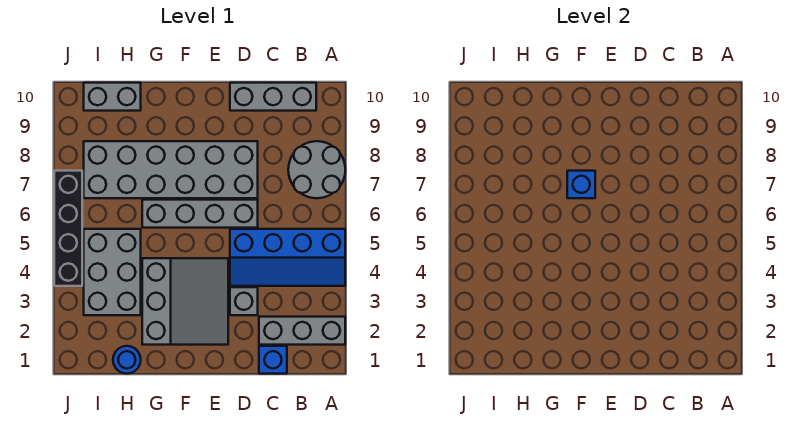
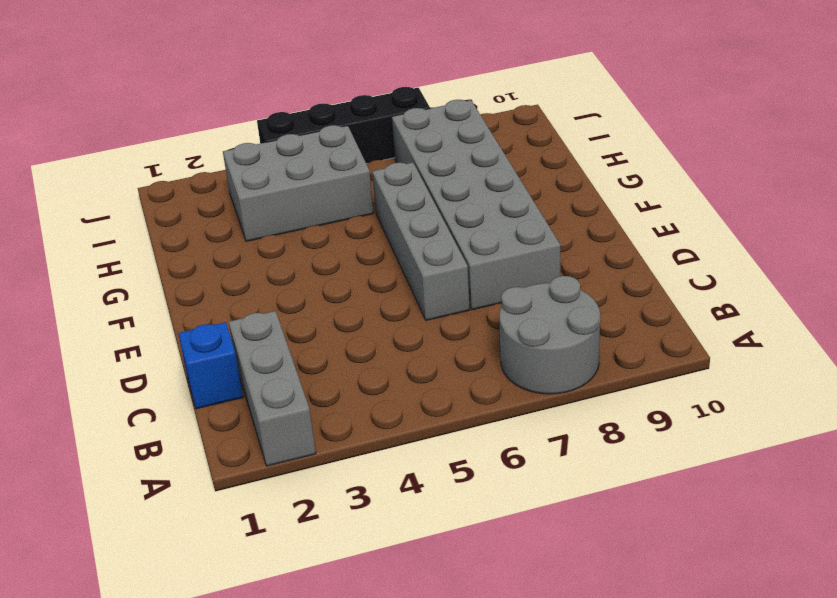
none -> blue slope A4:D5 level 1 top 5
none -> grey brick B10:D10 level 1
none -> grey brick D3 level 1

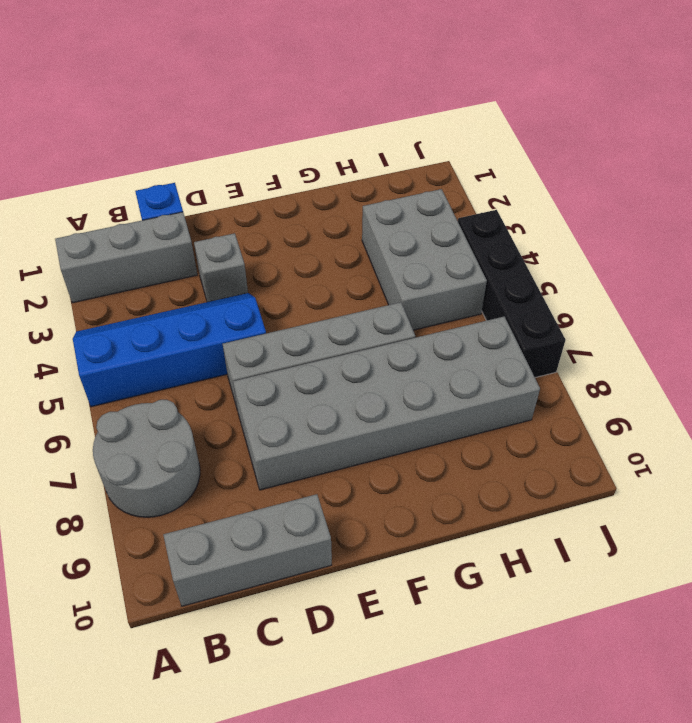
none -> grey slope E2:G4 level 1 top G
none -> blue round brick H1 level 1
none -> grey brick H10:I10 level 1

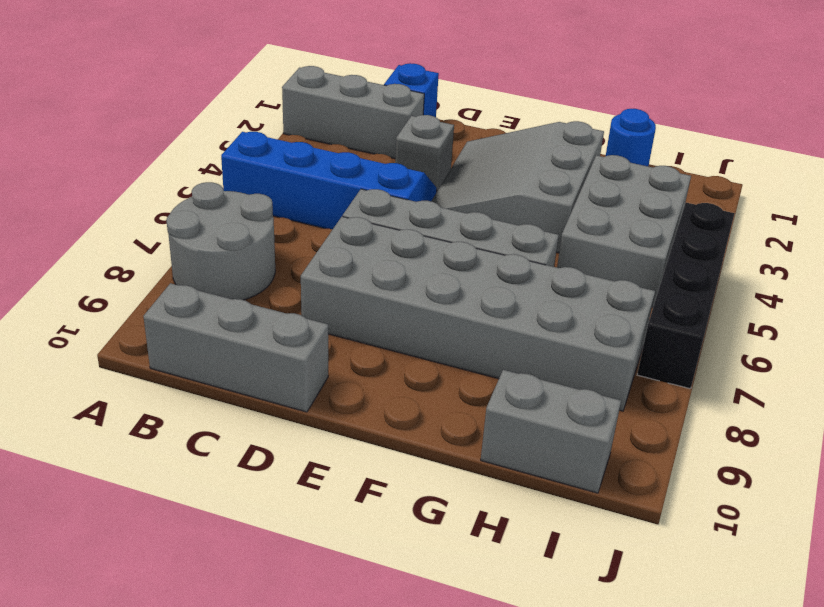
none -> blue brick F7 level 2

